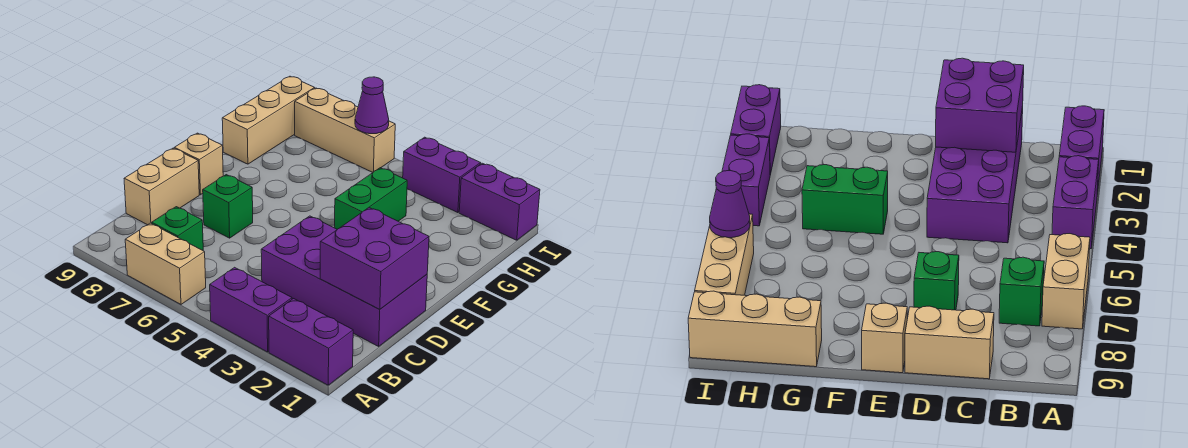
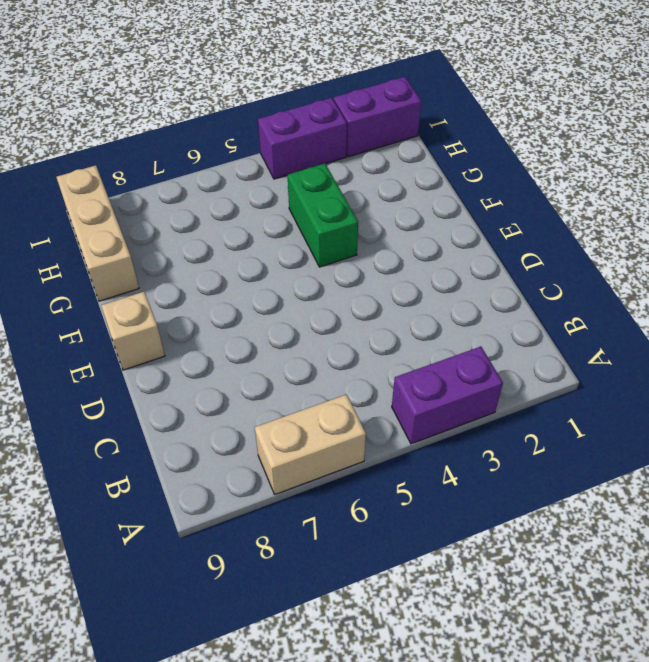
none -> purple brick A1:A2 level 1
none -> green brick B7 level 1
none -> purple brick C1:D4 level 1

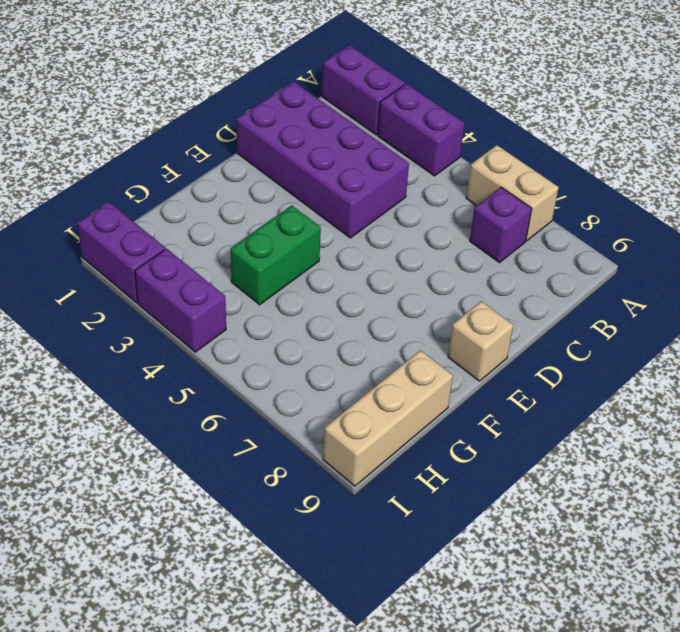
purple brick B7 level 1 -> green brick B7 level 1
none -> tan brick C9:D9 level 1
none -> green brick D7 level 1
none -> tan brick I6:I8 level 1

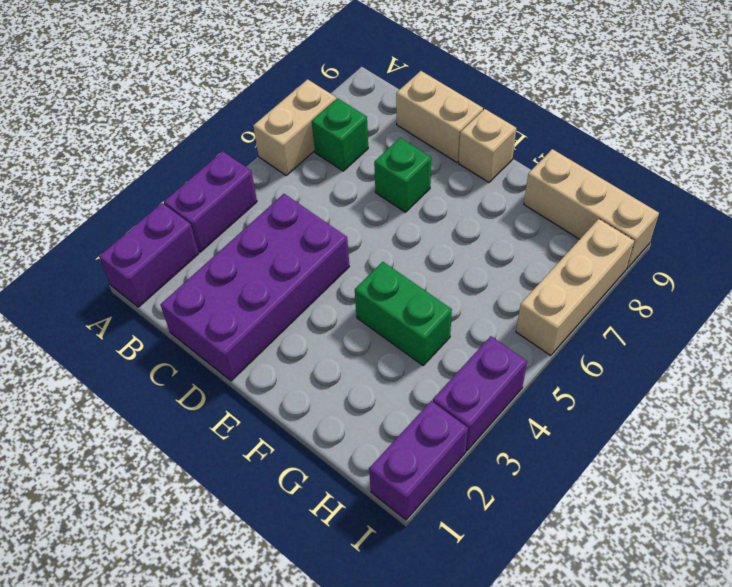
none -> purple brick C1:D2 level 2
none -> purple cone I6 level 2

